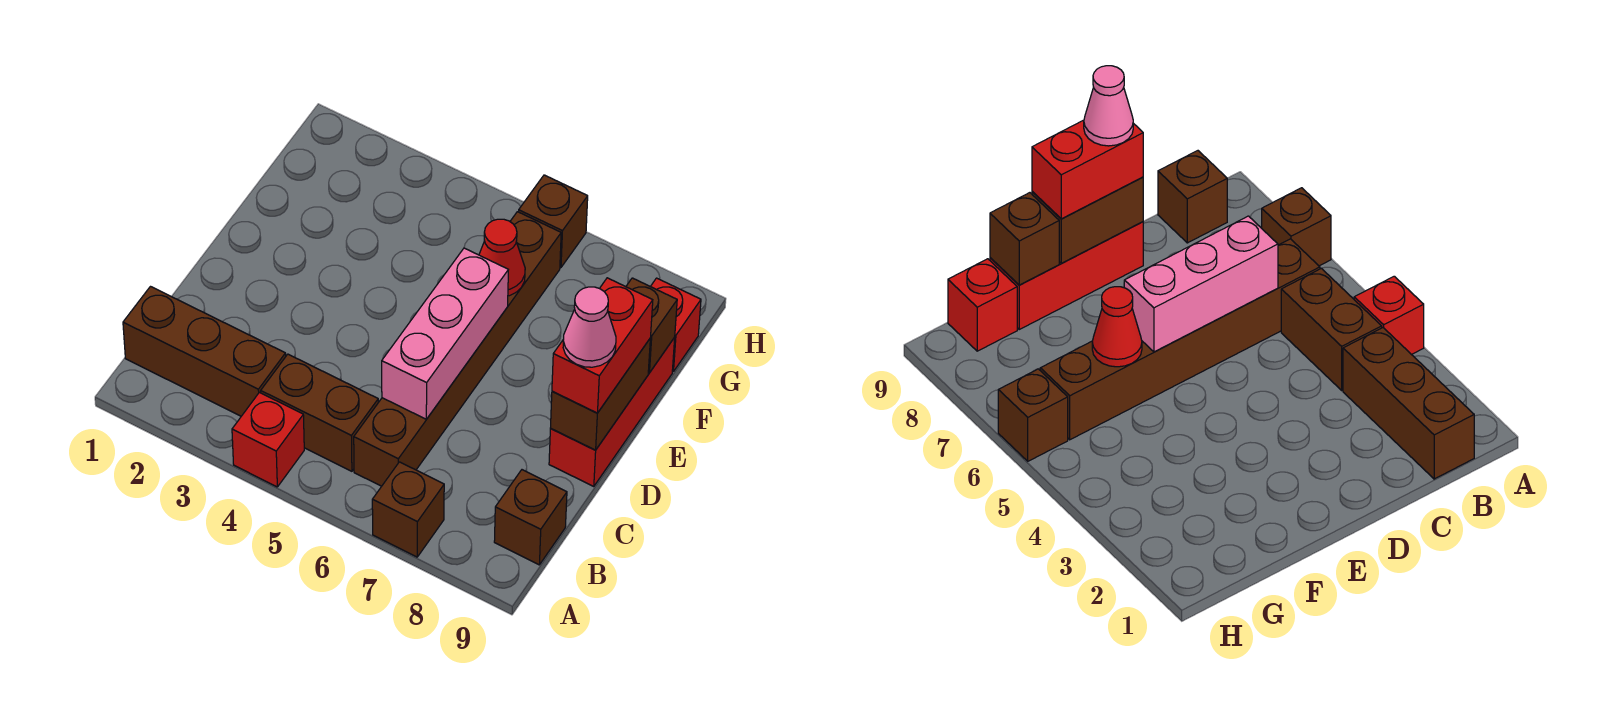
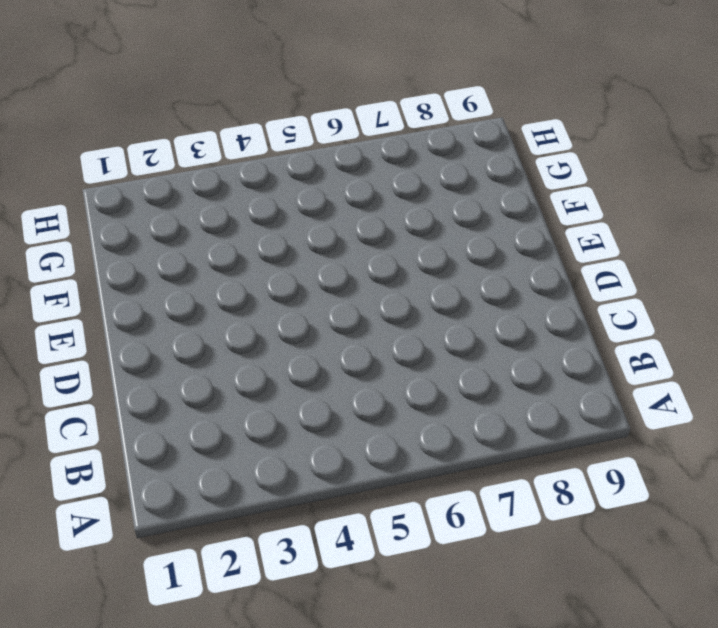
none -> red brick A4 level 1
none -> brown brick A7 level 1
none -> brown brick B1:B3 level 1

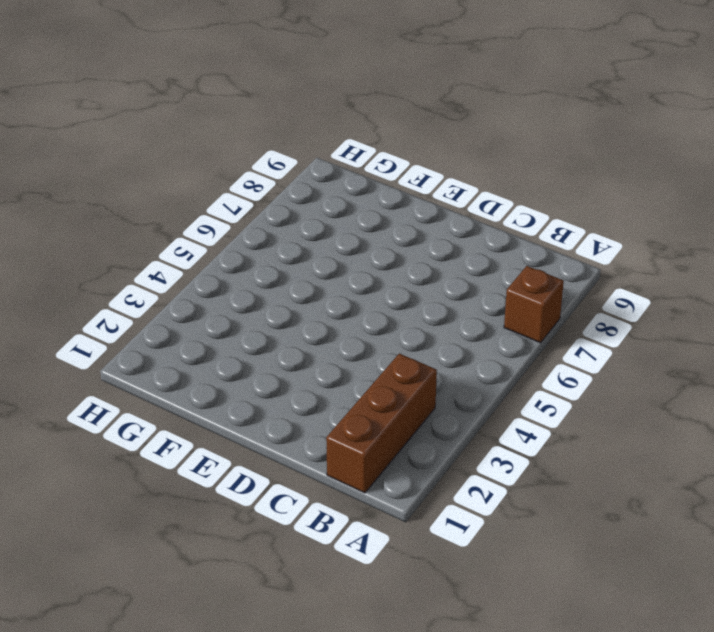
none -> red brick A4 level 1
none -> brown brick B4:B5 level 1
none -> brown brick B6:G6 level 1

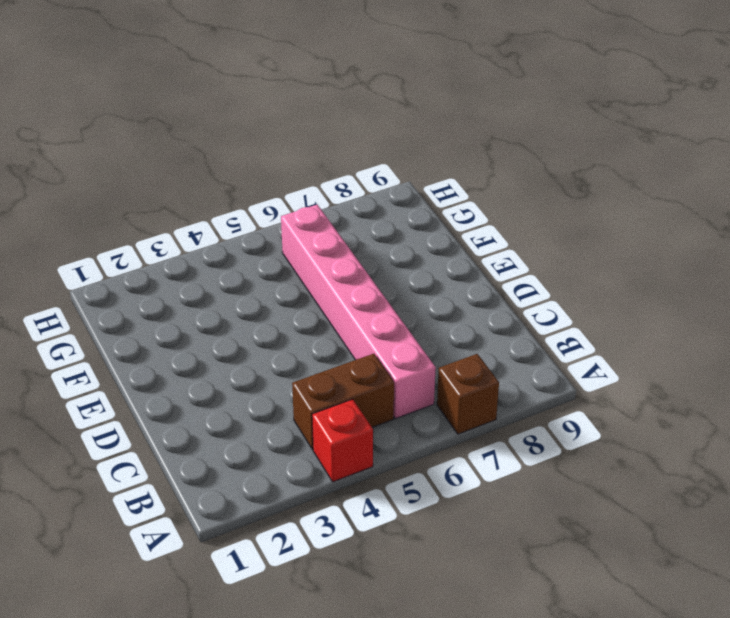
pink brick B6:G6 level 1 -> brown brick B6:G6 level 1
none -> brown brick B1:B3 level 1
none -> brown brick B9 level 1
none -> red brick D9:F9 level 1

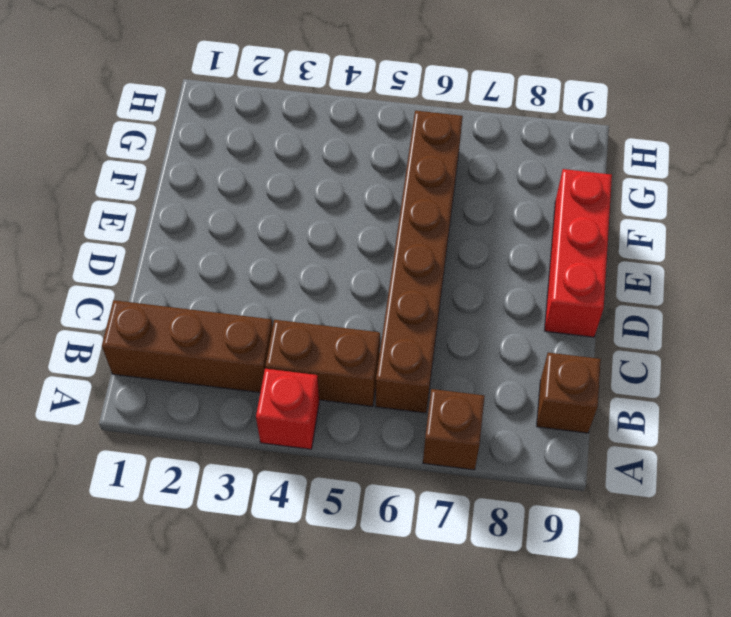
none -> red brick G9 level 1
none -> brown brick H6 level 1
none -> pink brick C6:E6 level 2

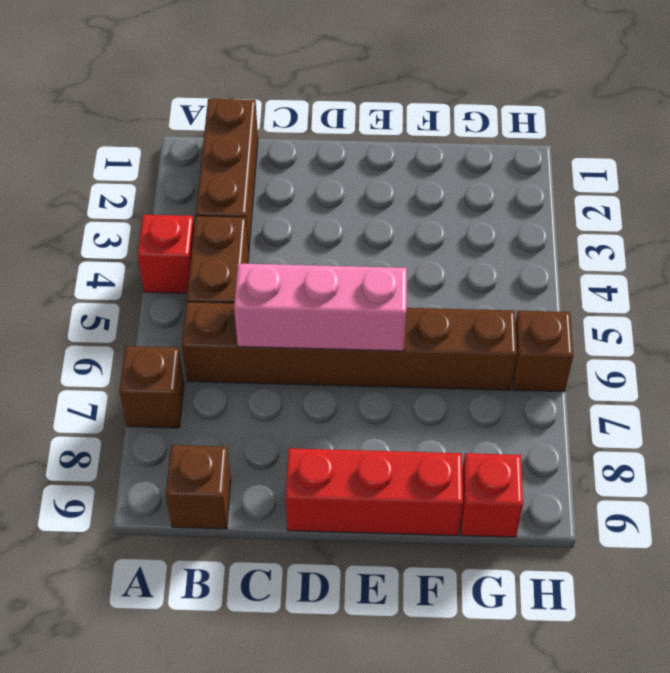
none -> brown brick D9:E9 level 2
none -> red cone F6 level 2
none -> brown brick F9 level 2

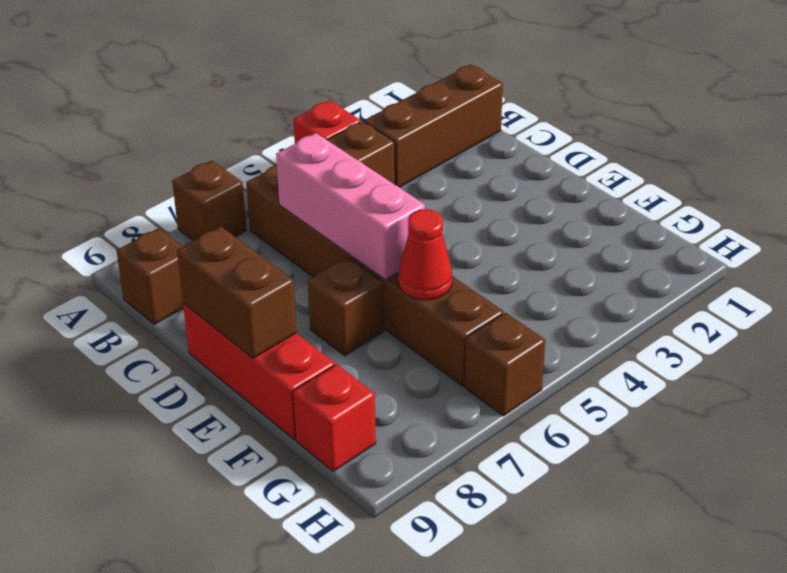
brown brick E7 level 1 -> brown brick F9 level 2
none -> red brick D9:E9 level 3
none -> pink cone D9 level 4

